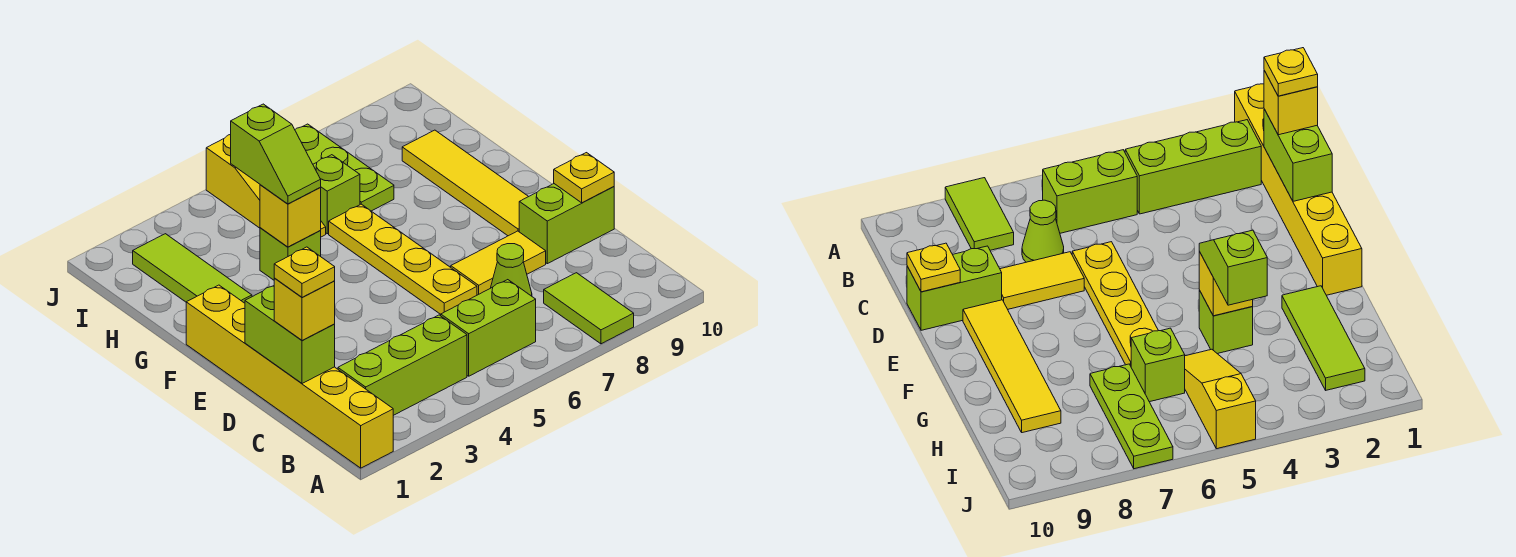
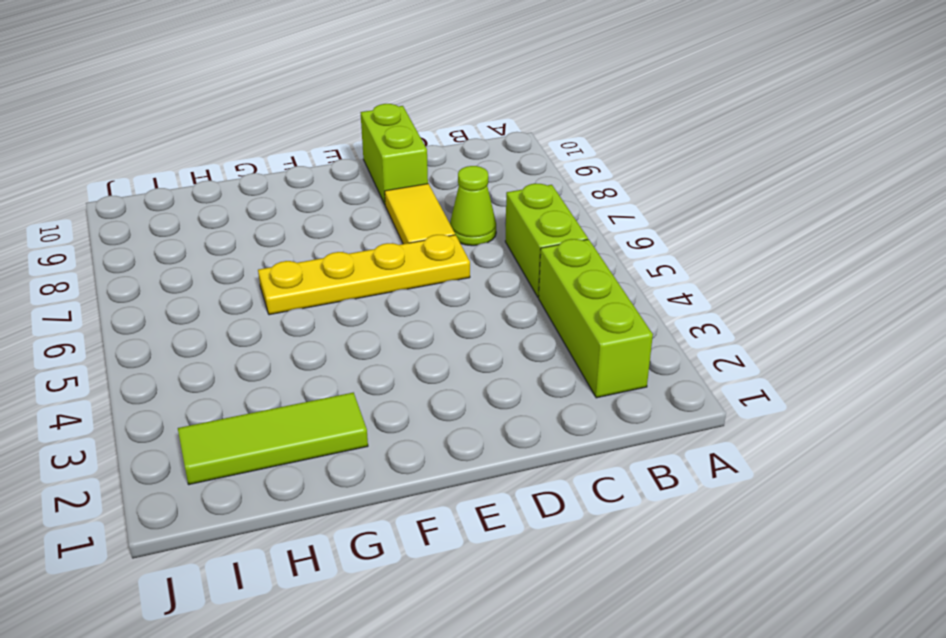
none -> yellow brick A1:F1 level 1
none -> lime tile A8:B8 level 1
none -> yellow tile E9:H9 level 1

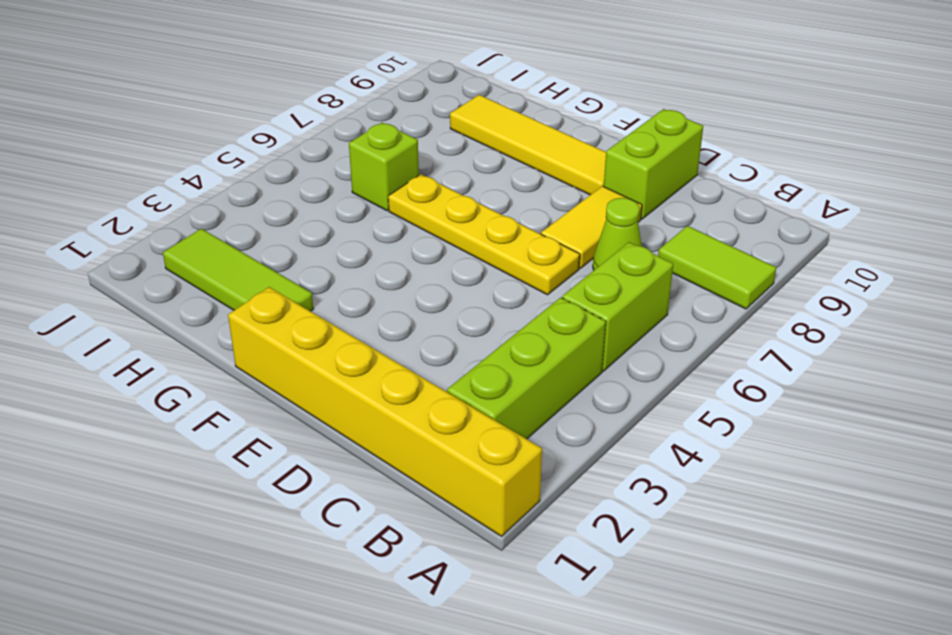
none -> lime brick G4 level 1
none -> yellow slope H5:J5 level 1 top J
none -> lime plate H7:J7 level 1

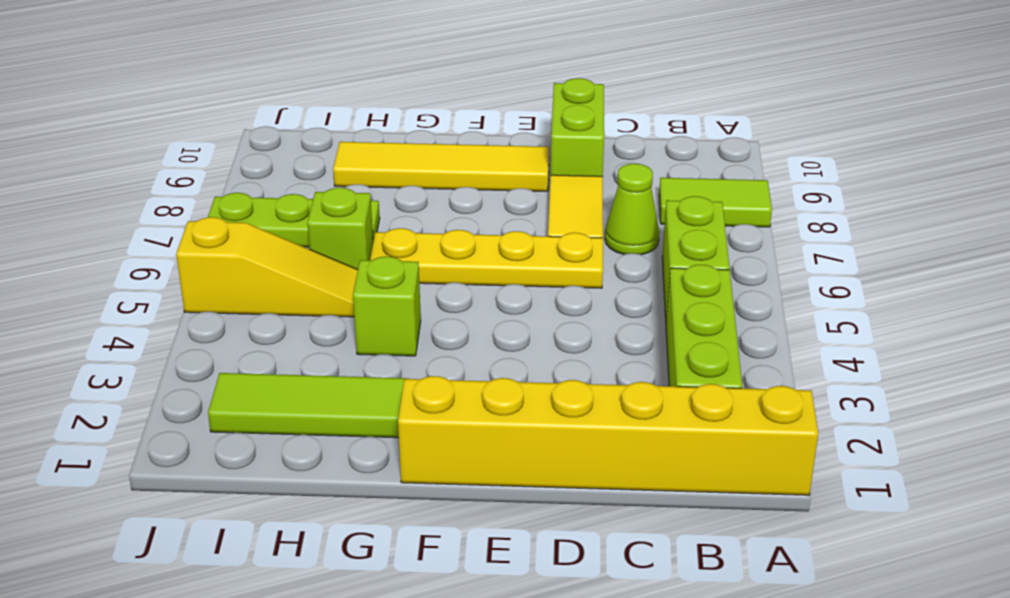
none -> lime brick C1:D1 level 2
none -> yellow plate D10 level 2
none -> yellow brick G4 level 2

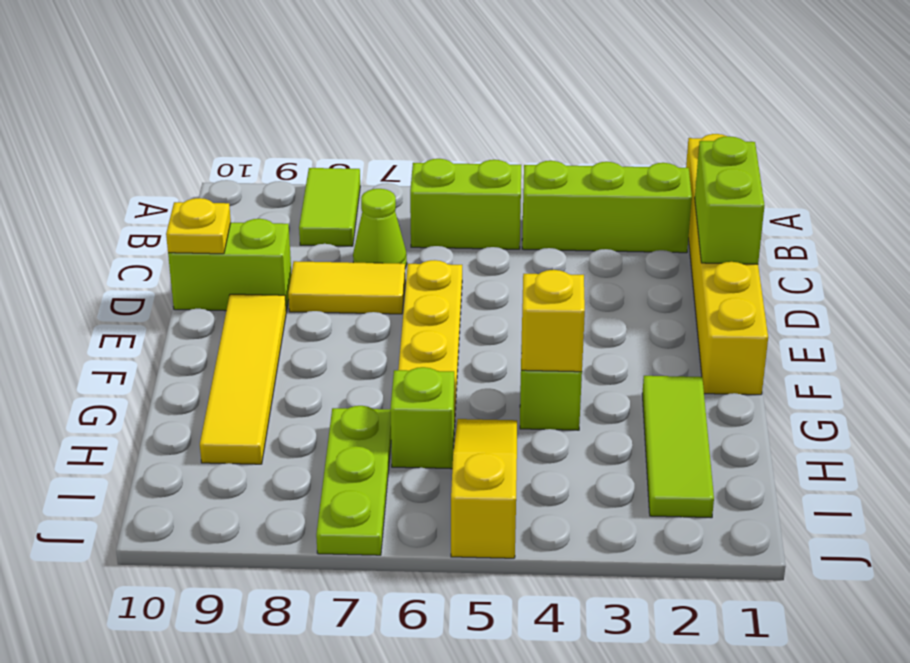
none -> yellow brick C1 level 3
none -> lime slope G4:H4 level 3 top H
none -> yellow plate C1 level 4

